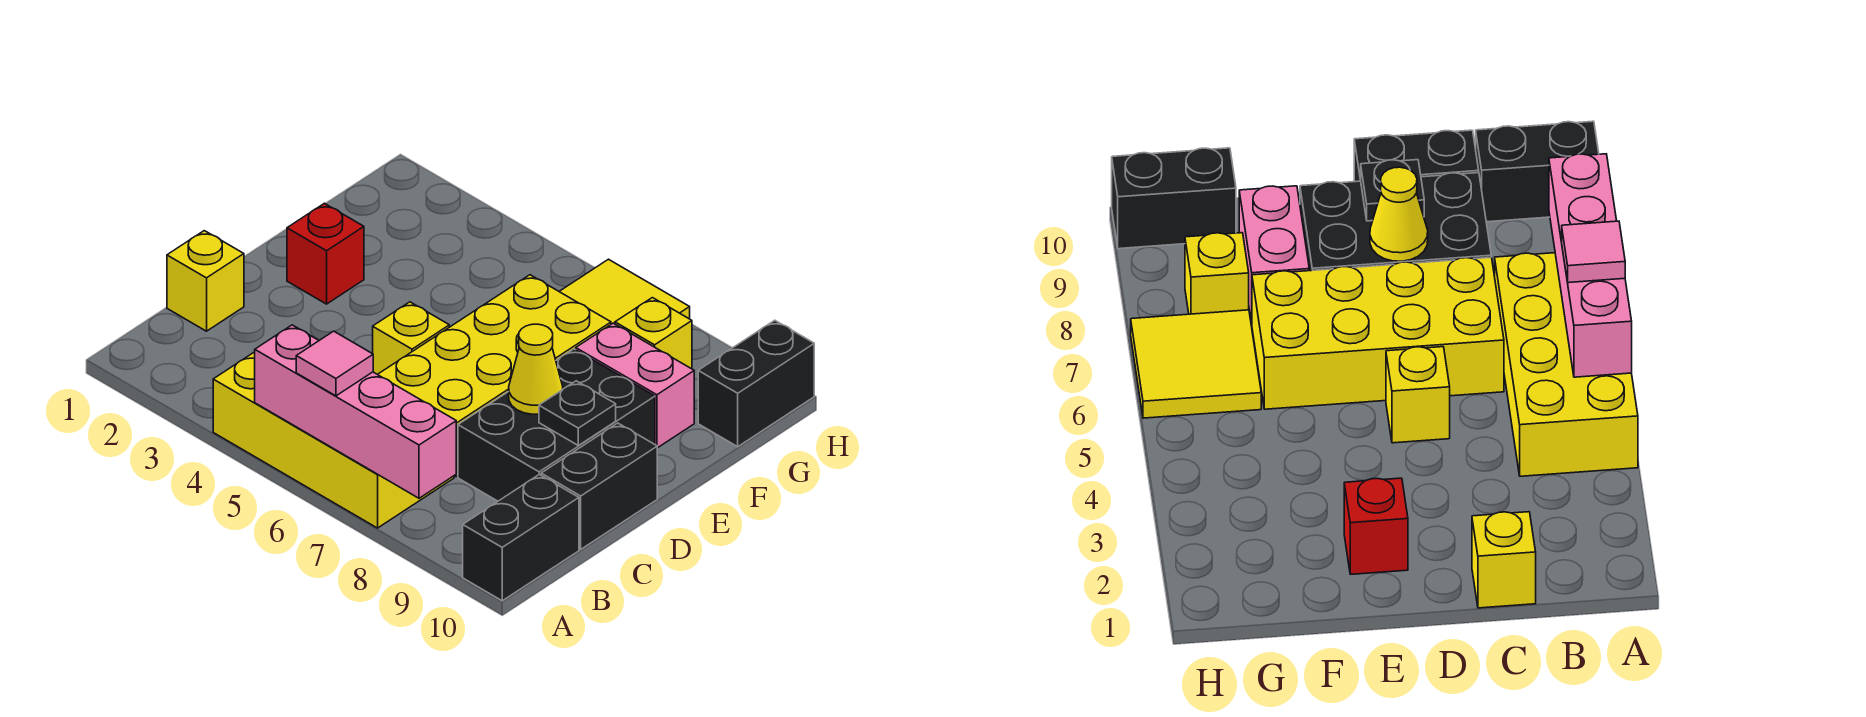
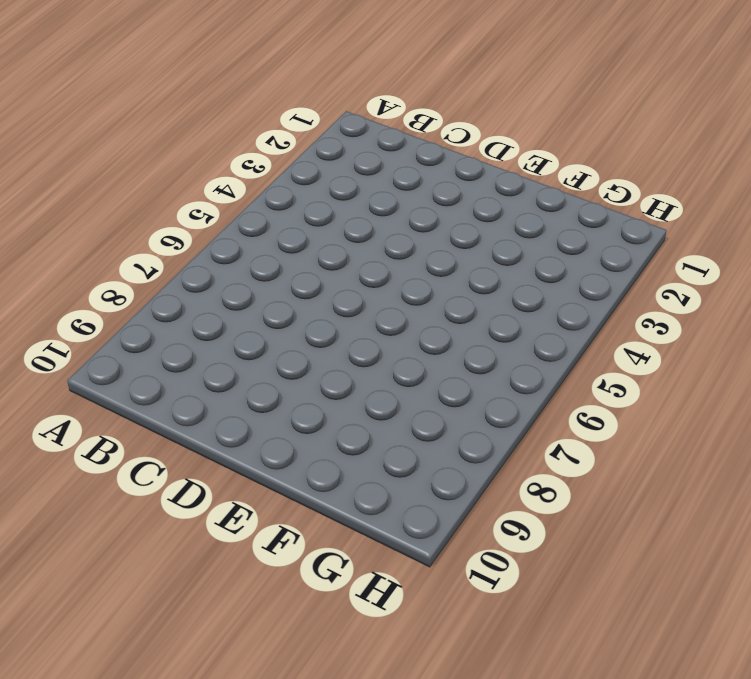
none -> yellow brick A4:B7 level 1
none -> black brick A10:B10 level 1
none -> yellow brick C1 level 1

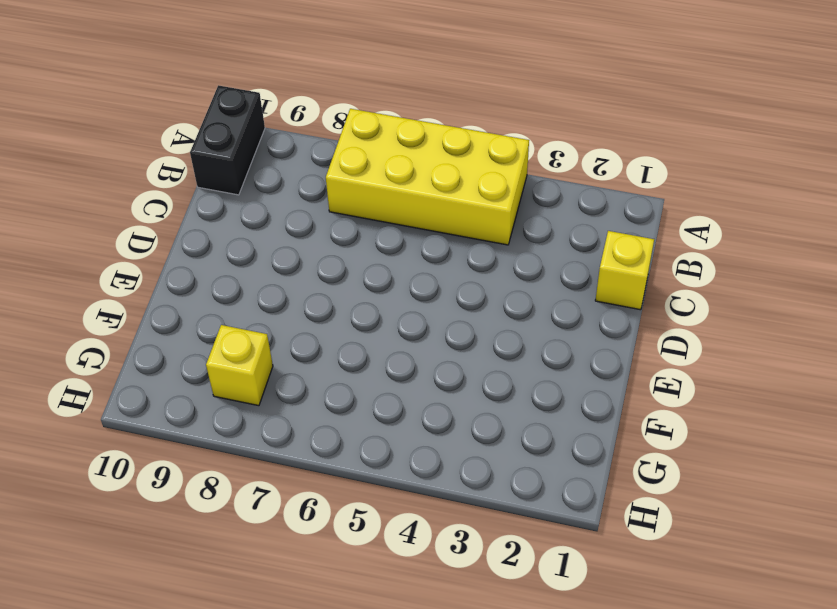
none -> yellow brick C6:F7 level 1
none -> black brick C8:E9 level 1
none -> black brick C10:D10 level 1

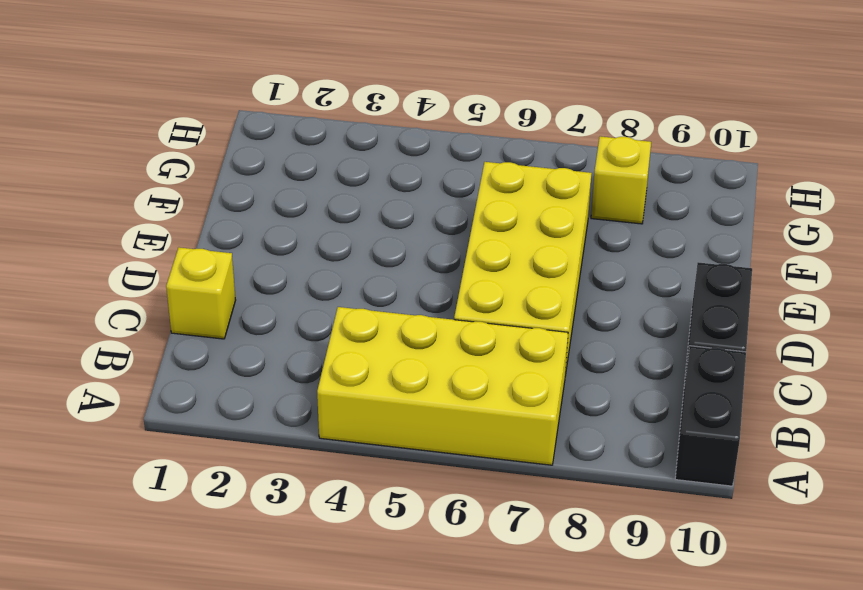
none -> black brick C8:E9 level 1
none -> yellow brick D5 level 1
none -> red brick E2 level 1

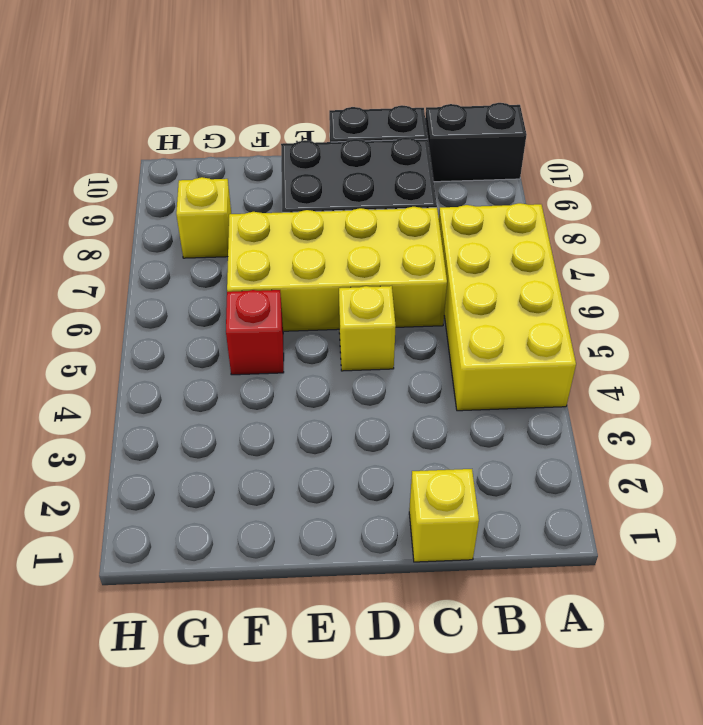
red brick F5 level 1 -> red brick E2 level 1
none -> pink brick F8:F9 level 1
none -> yellow tile G6:H7 level 1
none -> black brick G10:H10 level 1

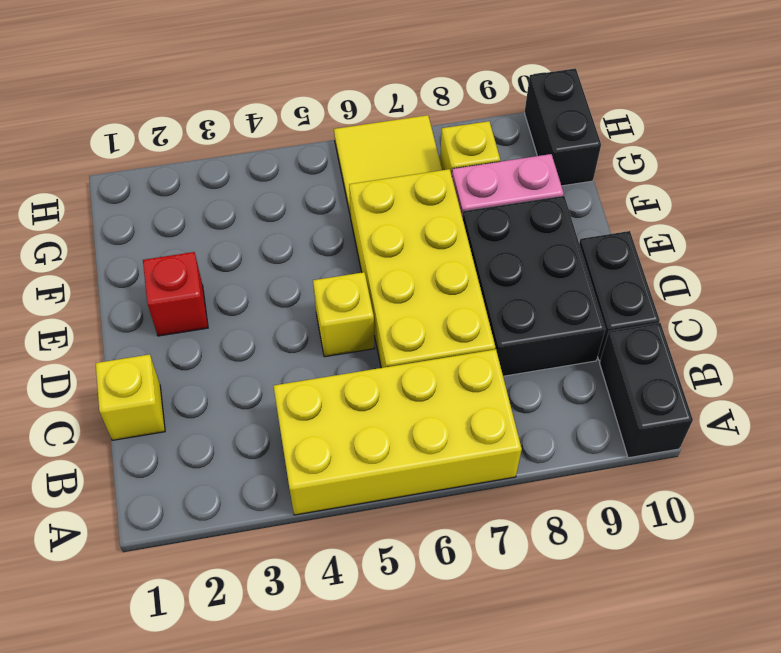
none -> pink brick A5:A8 level 2
none -> yellow cone D8 level 2
none -> black plate D9 level 2

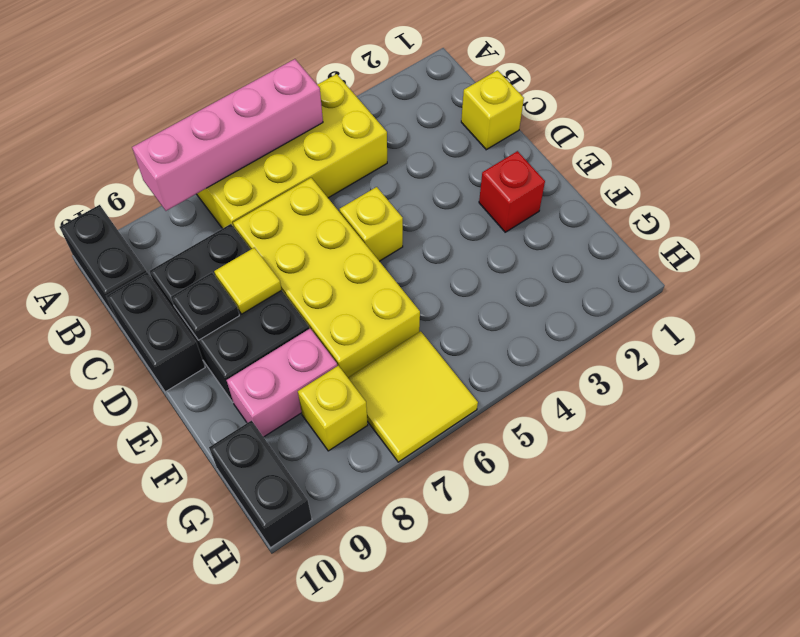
yellow tile D8 level 2 -> yellow cone D8 level 2
none -> pink tile A6 level 3

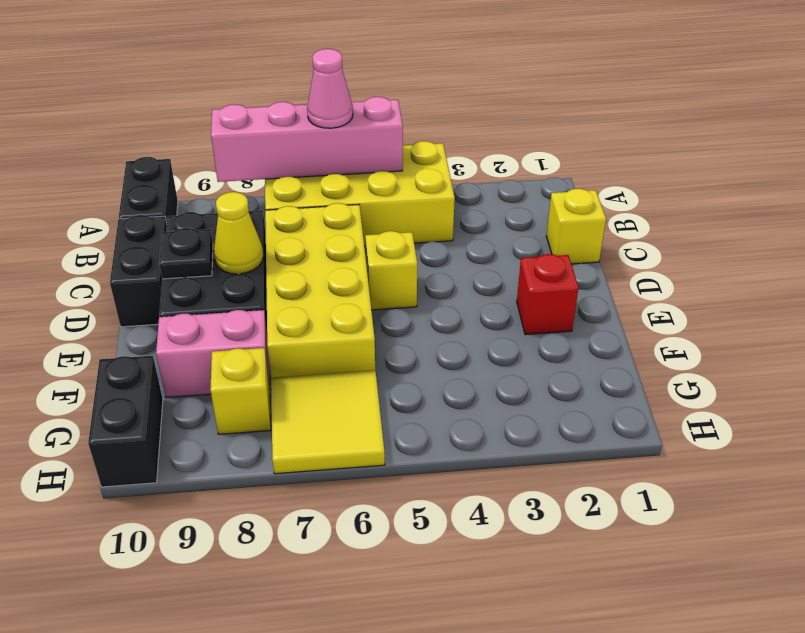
pink cone A6 level 3 -> pink tile A6 level 3

